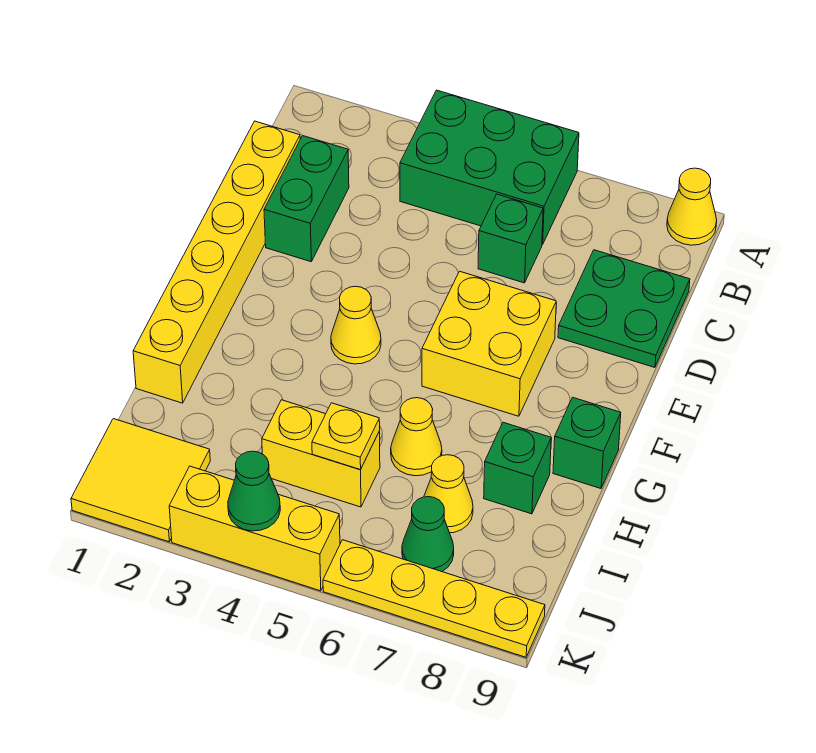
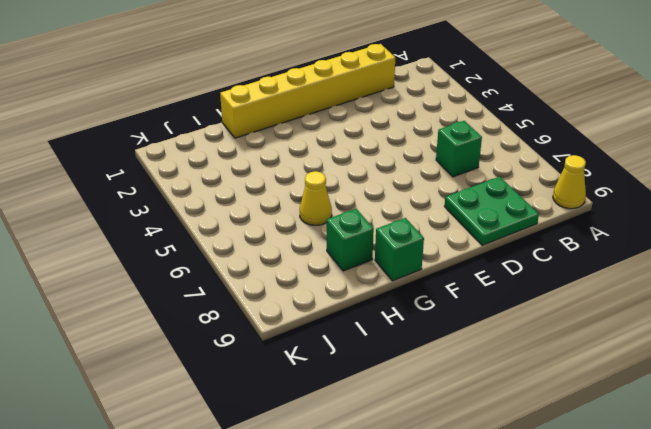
none -> green brick A4:B6 level 1
none -> green brick C2:D2 level 1
none -> yellow brick E6:F7 level 1

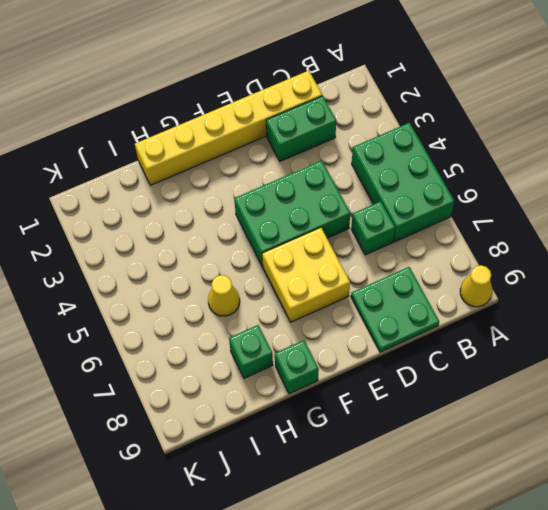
green brick D4:F5 level 1 -> yellow cone F4 level 1
none -> yellow brick I4:I5 level 1
none -> yellow cone I7 level 1
none -> yellow tile J1:K2 level 1

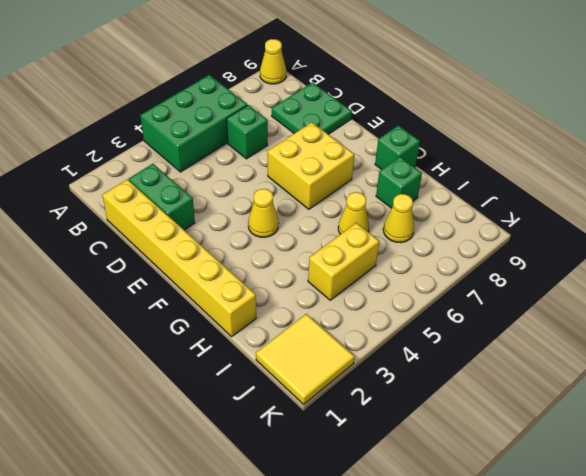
none -> green cone J7 level 1
none -> yellow brick K3:K5 level 1
none -> yellow plate K6:K9 level 1

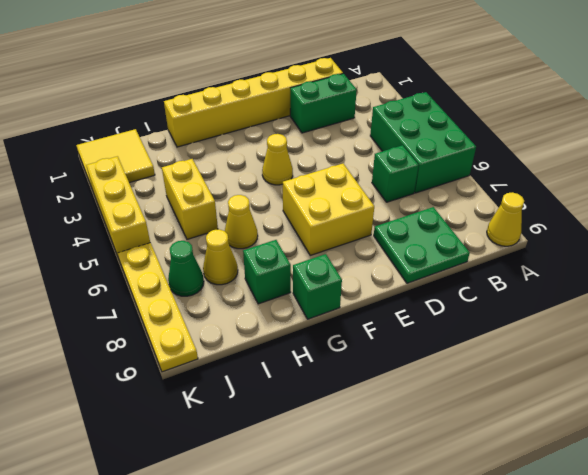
none -> yellow plate I5 level 2
none -> green cone K4 level 2

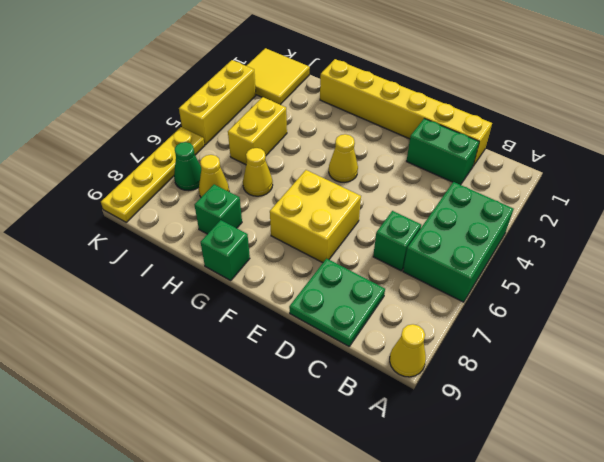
none -> yellow plate I5 level 2
none -> green cone K4 level 2

